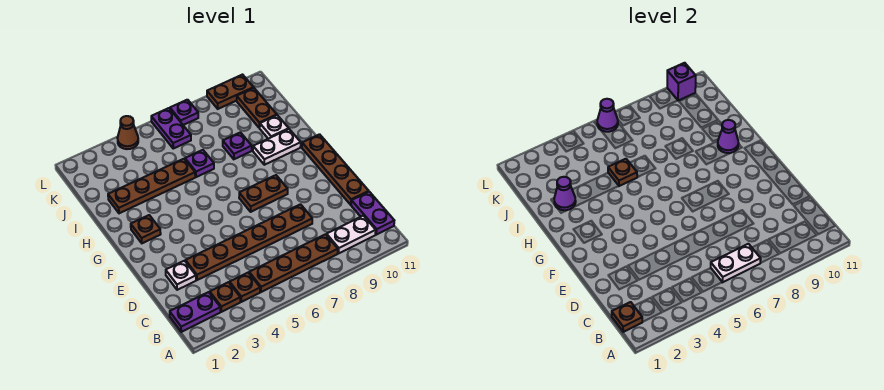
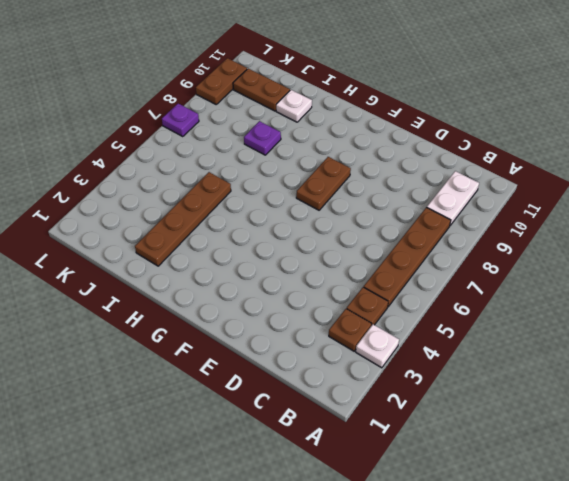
white plate A3 level 1 -> white plate D2 level 1
none -> purple plate B1:B2 level 1
none -> purple plate B11:C11 level 1
none -> brown plate D3:D8 level 1

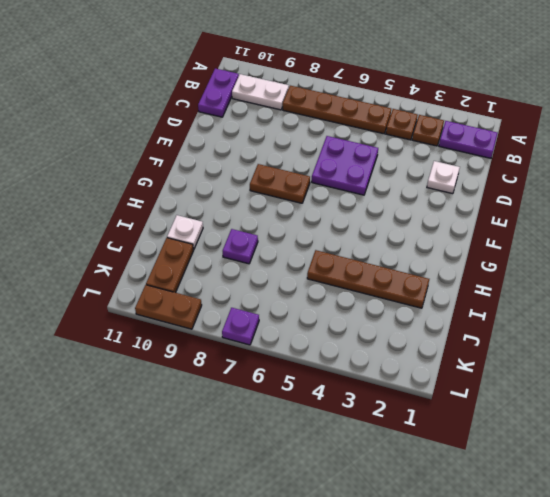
purple plate D5:E6 level 1 -> brown plate D3:D8 level 1
none -> brown plate D11:G11 level 1
none -> brown plate G2 level 1
none -> white plate H9:H10 level 1

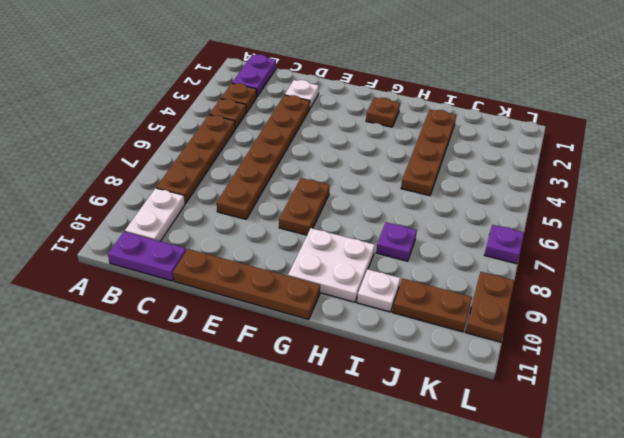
white plate G9:H10 level 1 -> white plate H9:H10 level 1
none -> purple plate I6 level 1
none -> purple plate K6:L6 level 1
none -> brown cone L4 level 1

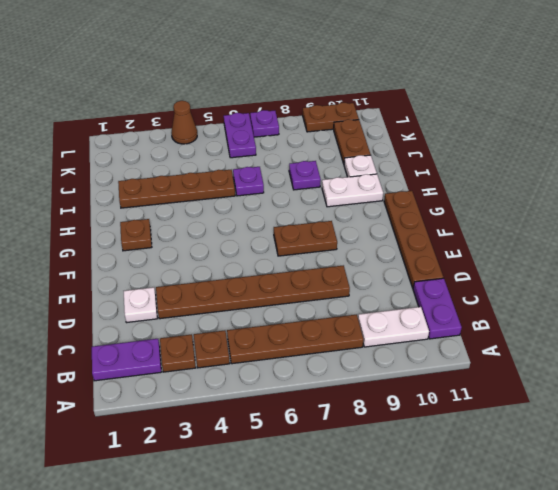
none -> brown plate B1 level 2
none -> white plate B6:B7 level 2
none -> purple cone H10 level 2

